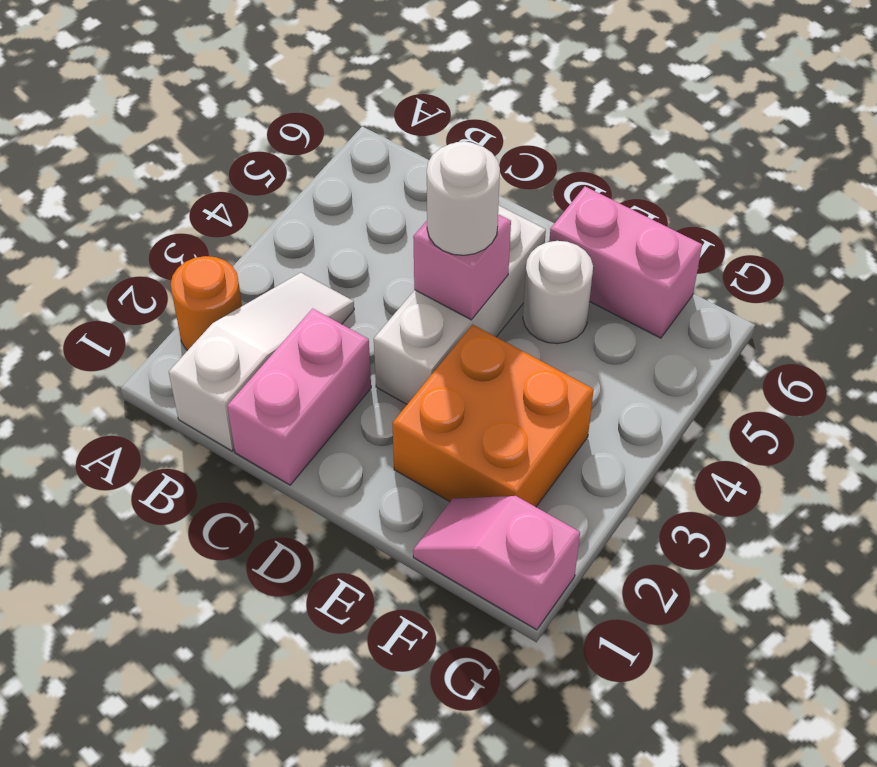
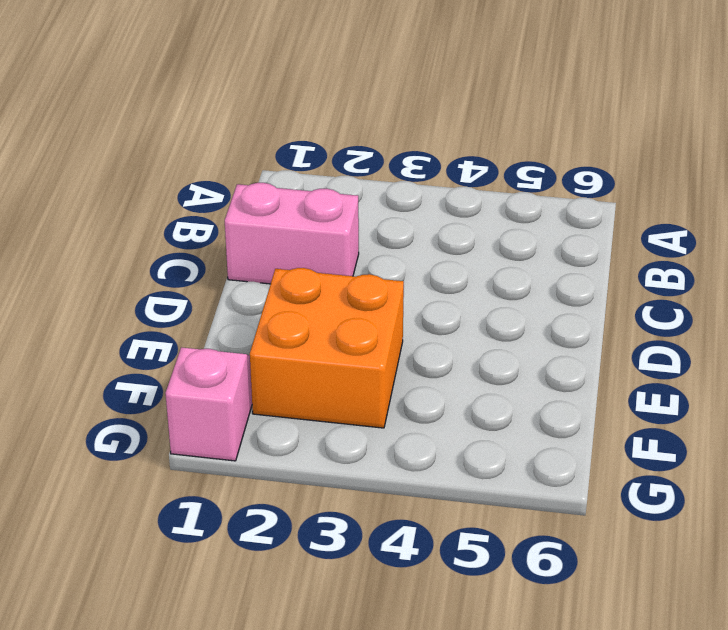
none -> orange round brick A2 level 1
none -> white slope B1:B3 level 1 top 1

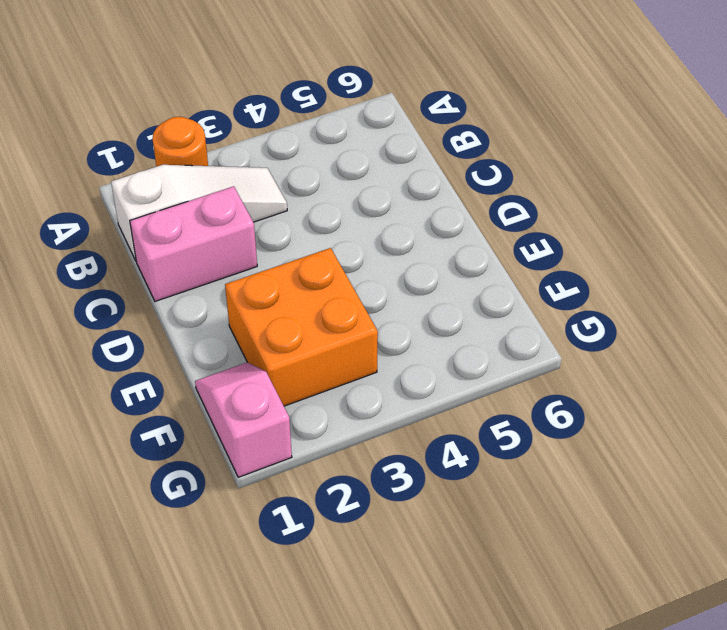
none -> white brick D3:D5 level 1
none -> white round brick E5 level 1

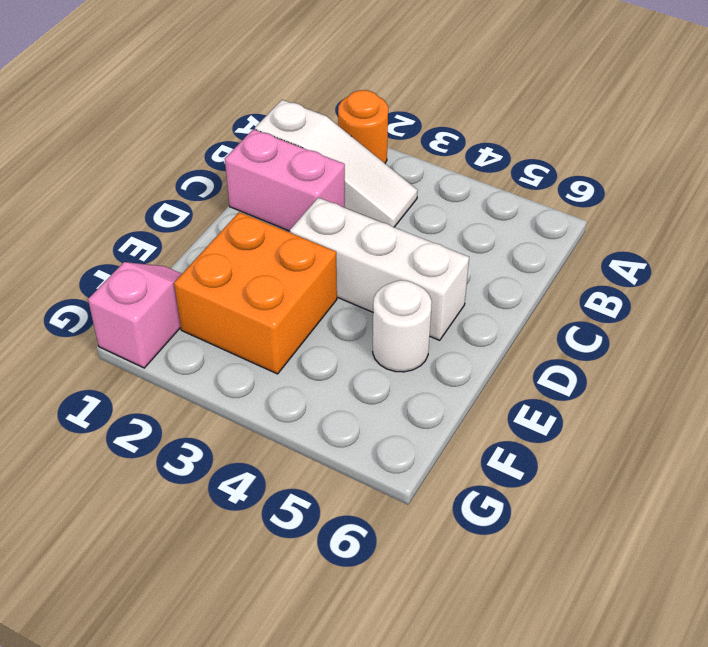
none -> pink brick E6:F6 level 1
none -> pink brick D4 level 2

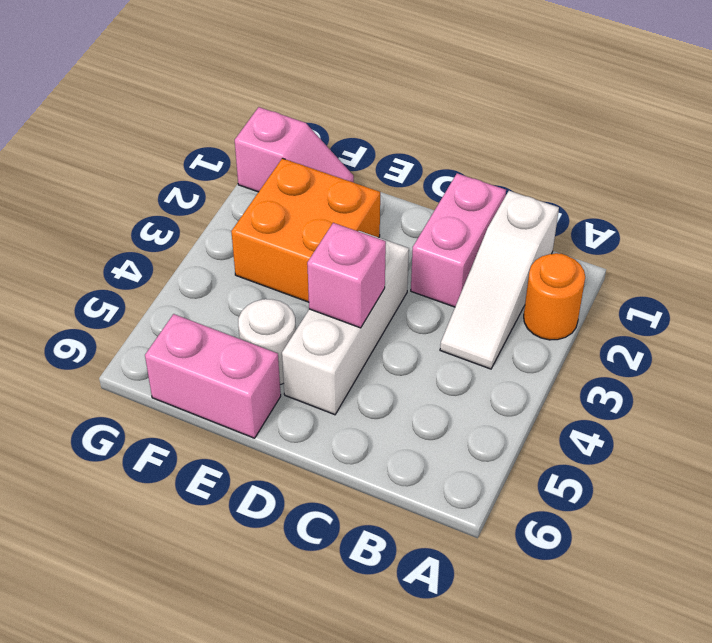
none -> white round brick D4 level 3

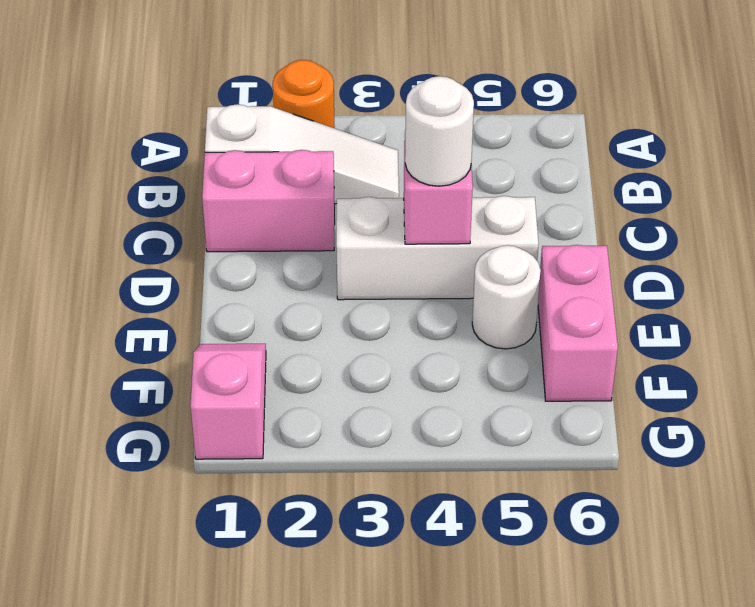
none -> orange brick E2:F3 level 1

